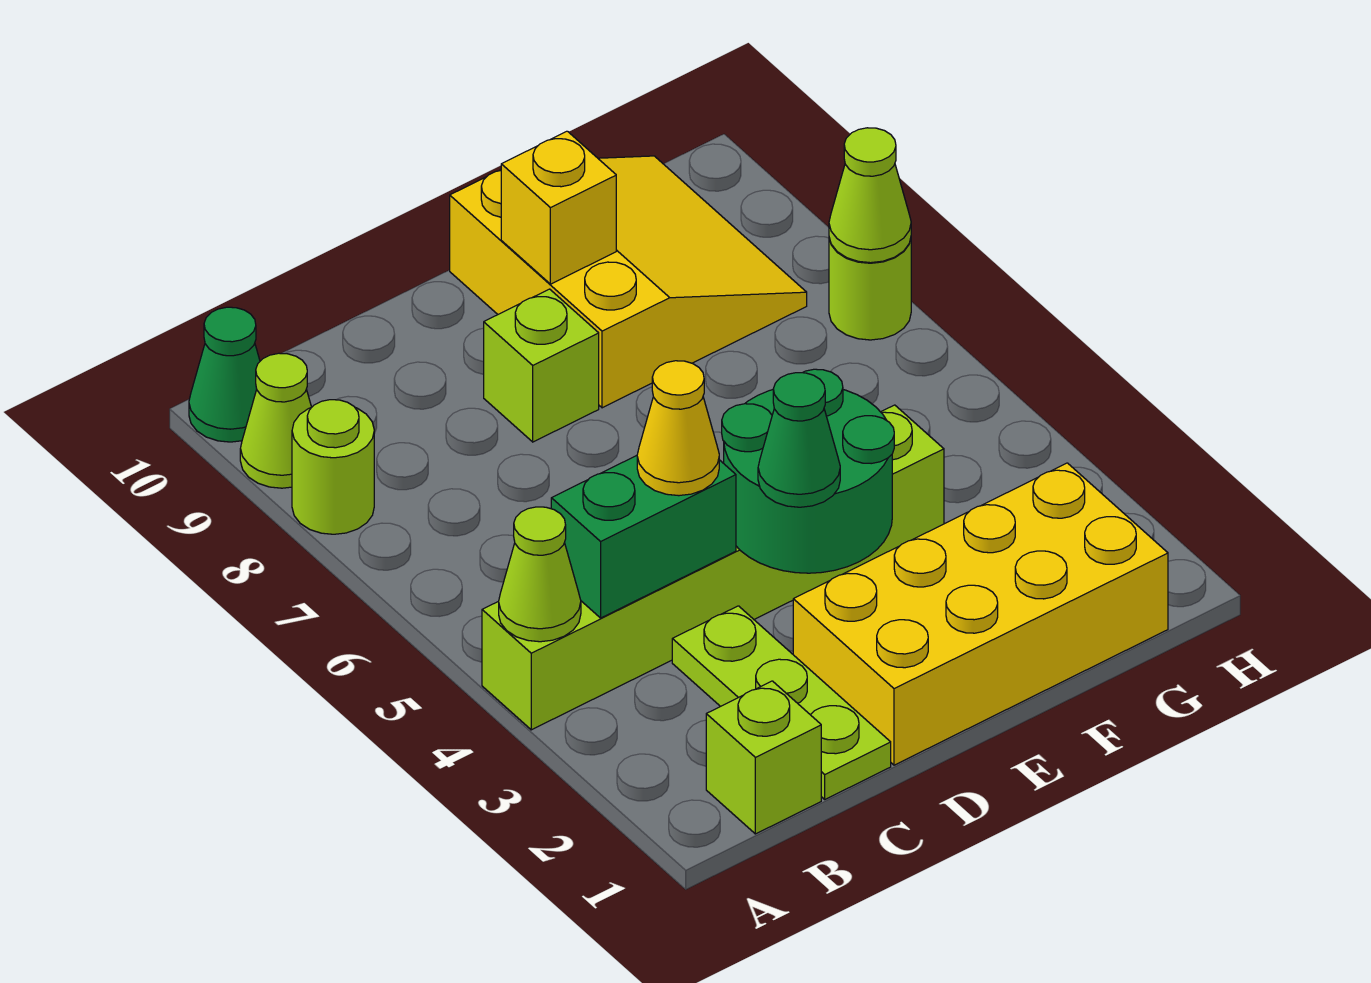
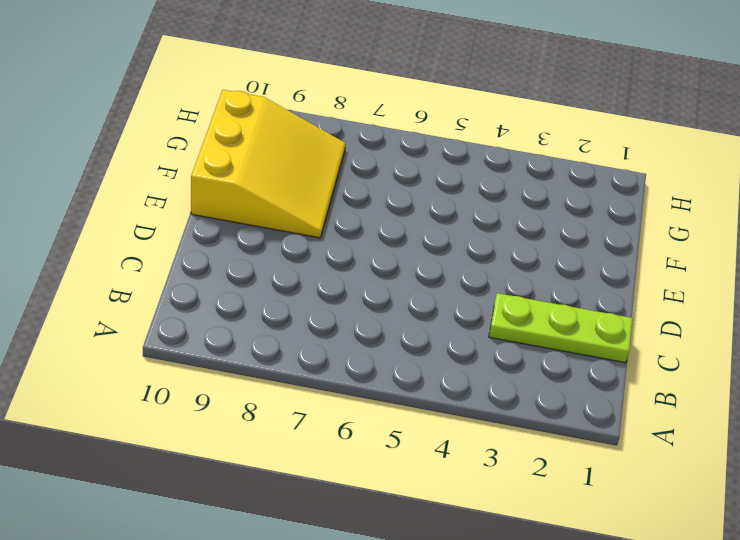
yellow slope E8:G10 level 1 top 10 -> yellow slope E8:G10 level 1 top E
none -> lime brick A4:F4 level 1
none -> lime round brick A8 level 1
none -> lime cone A9 level 1

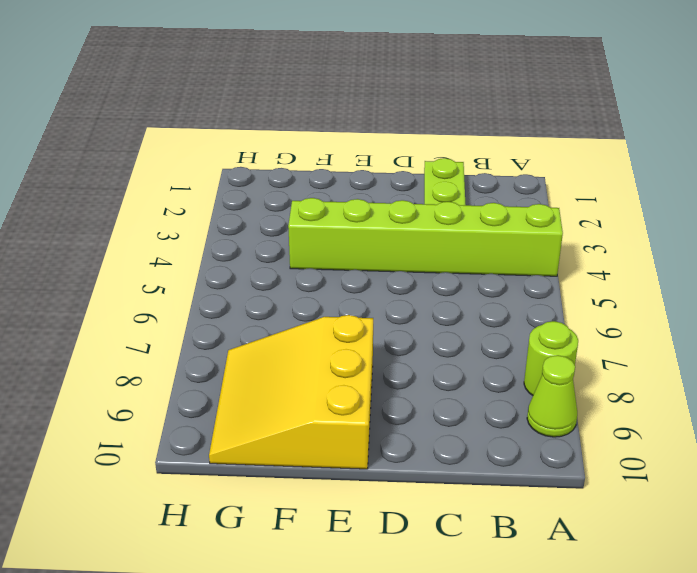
none -> green cone A10 level 1
none -> lime brick B1 level 1
none -> yellow brick D1:G2 level 1

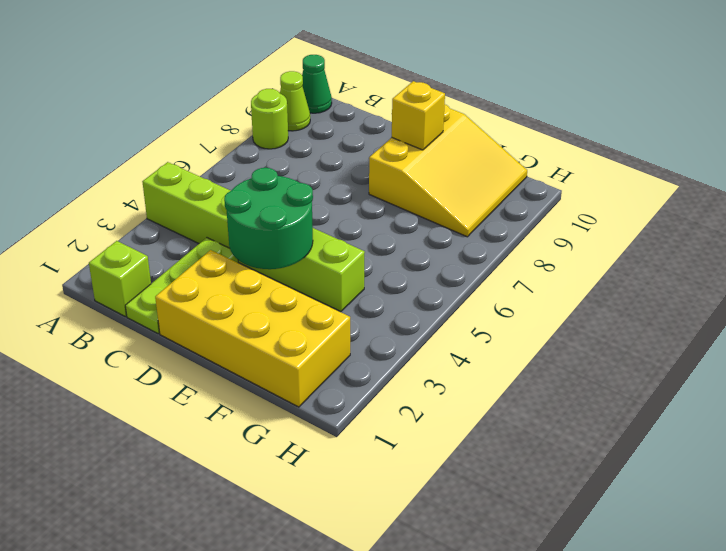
none -> lime brick D8 level 1
none -> lime round brick H7 level 1
none -> lime cone A4 level 2

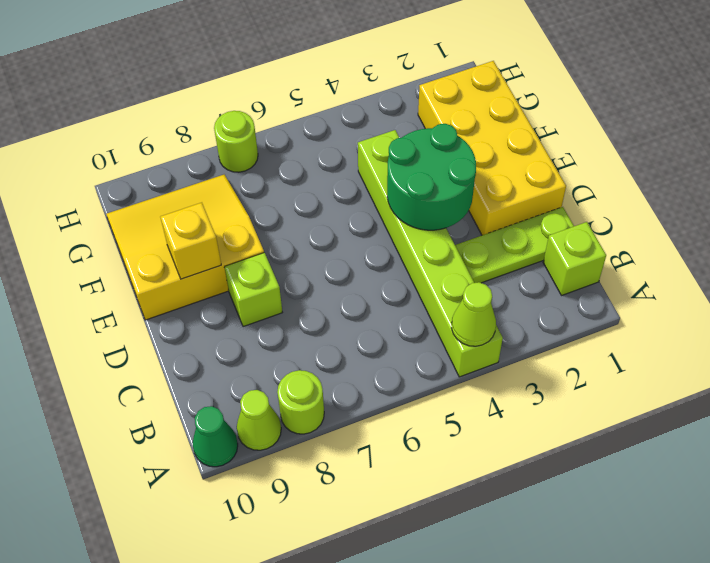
none -> green brick B4:C4 level 2
none -> lime cone H7 level 2
none -> yellow cone C4 level 3

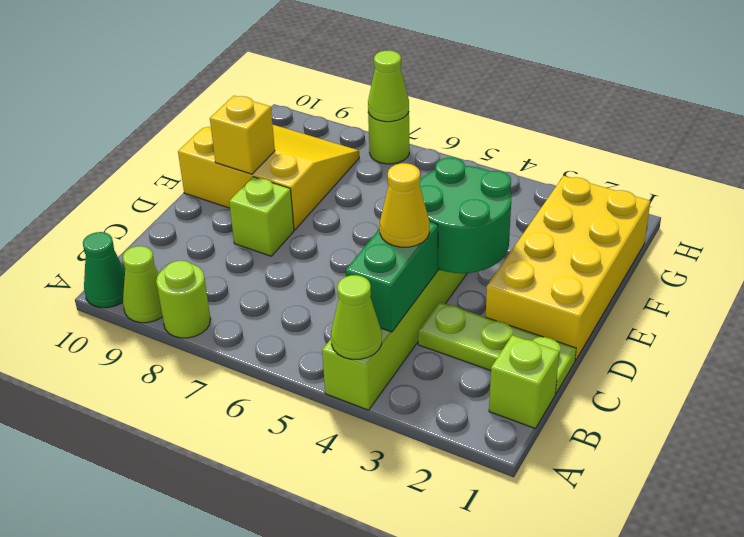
none -> green cone D3 level 3

